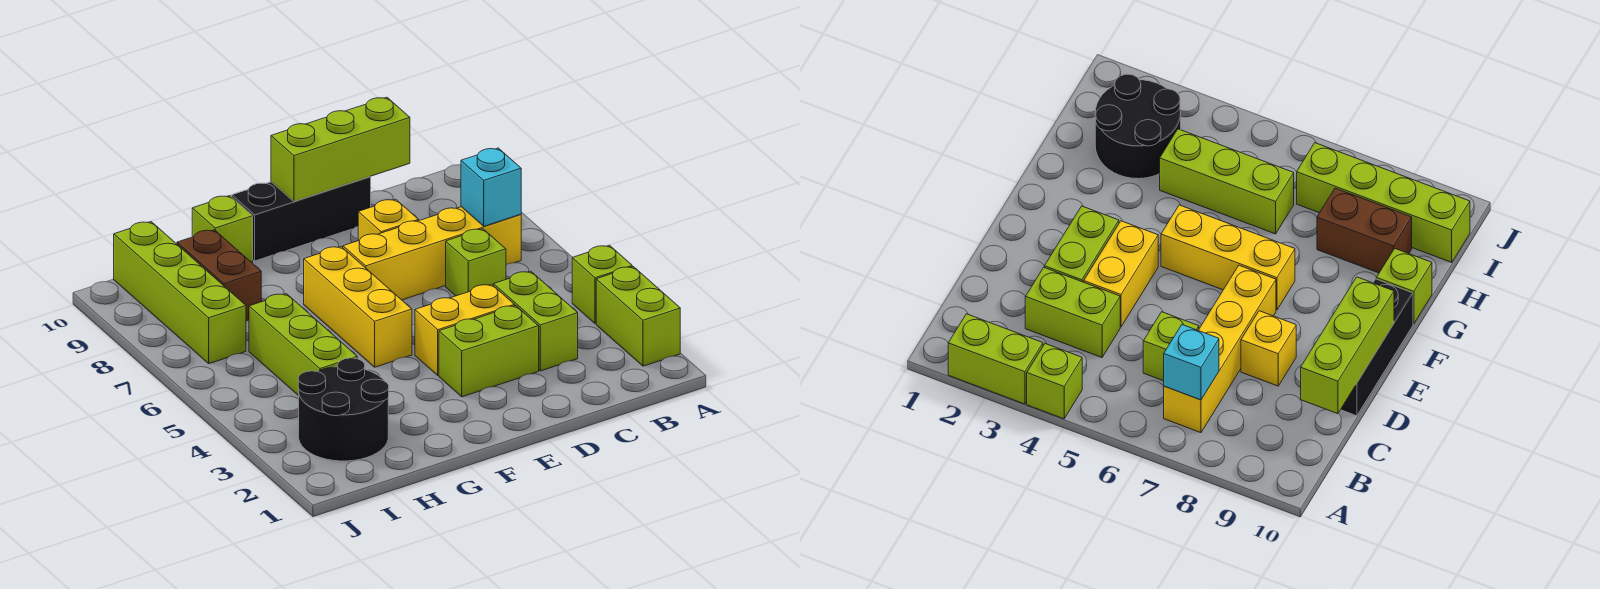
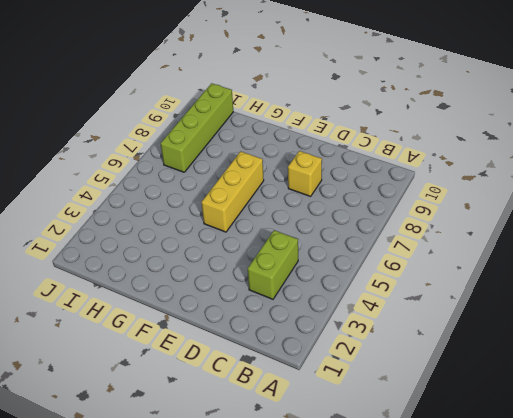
none -> lime brick A2:A3 level 1
none -> lime brick A4 level 1
none -> yellow brick B7:E7 level 1

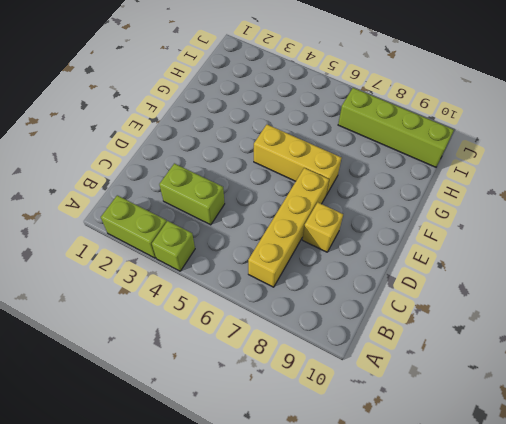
none -> lime brick C6 level 1
none -> lime brick D3:E3 level 1
none -> yellow brick D4:E4 level 1

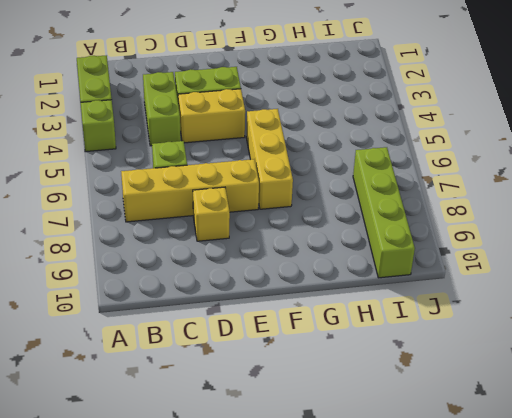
none -> black brick D10:F10 level 1
none -> lime brick G10 level 1
none -> black round brick H2:I3 level 1

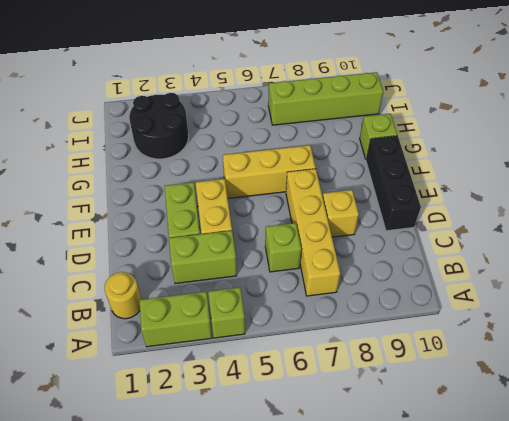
yellow round brick B1 level 1 -> none
none -> lime brick H4:H6 level 1
none -> brown brick H8:H9 level 1
none -> cyan brick B7 level 2

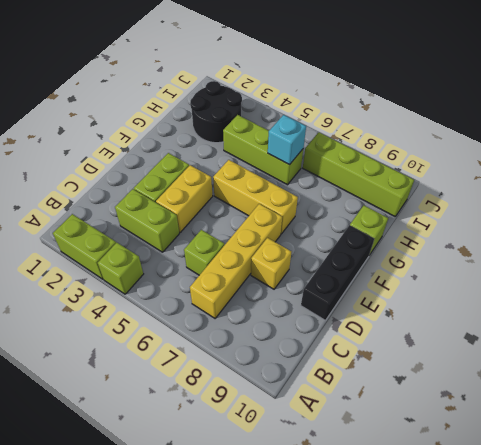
cyan brick H6 level 2 -> cyan brick B7 level 2
none -> brown brick H8:H9 level 1
none -> lime brick C10:E10 level 2

